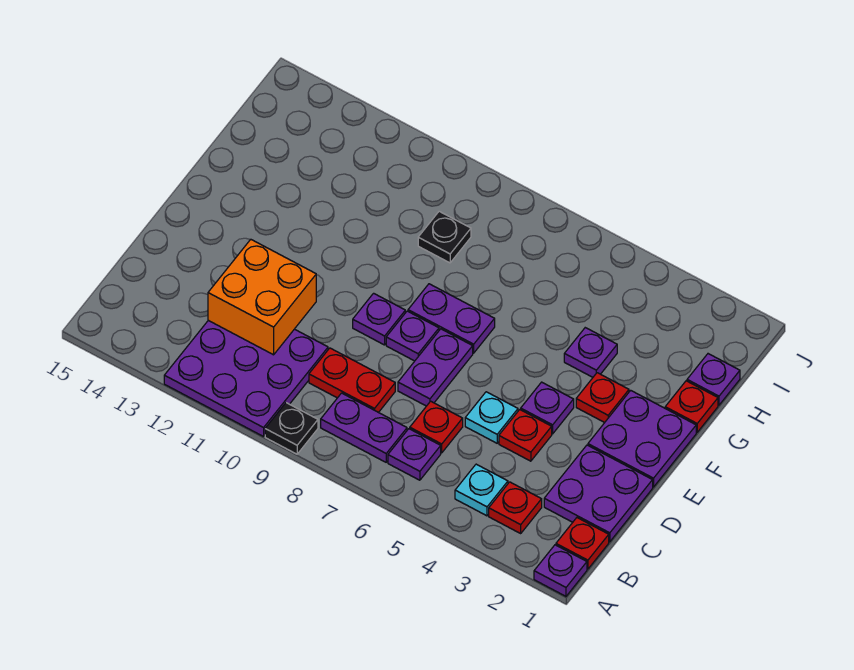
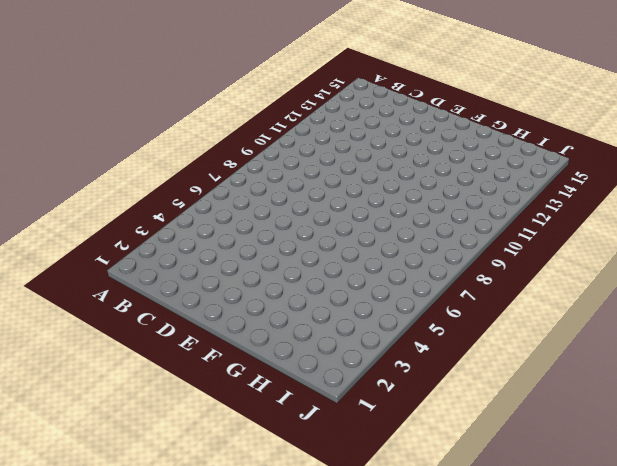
none -> purple plate A1 level 1
none -> black plate A9 level 1
none -> purple plate A10:C12 level 1

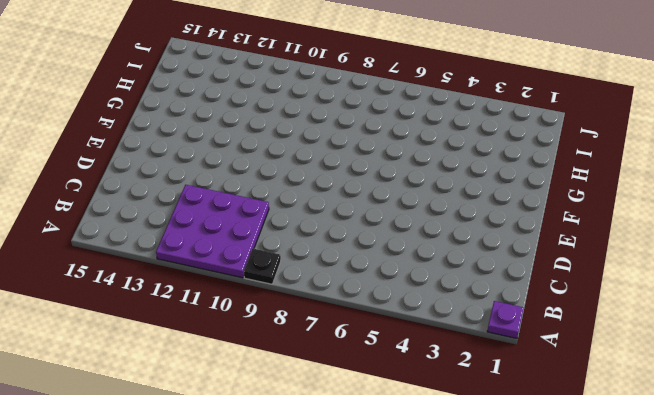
none -> red plate B1 level 1
none -> red plate B3 level 1
none -> cyan plate B4 level 1

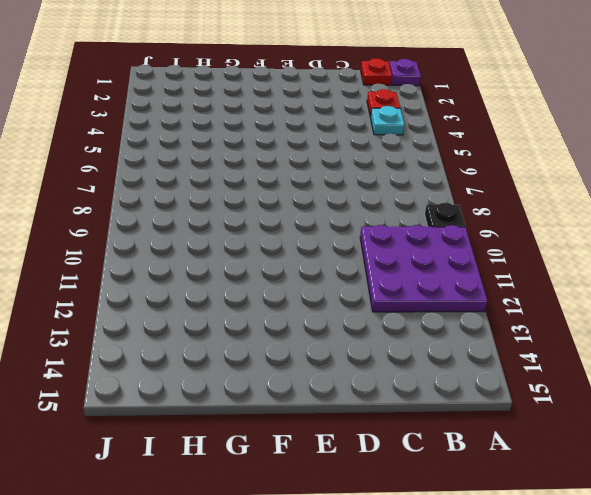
none -> purple plate B6 level 1
none -> purple plate B7:B8 level 1
none -> purple plate C1:D2 level 1

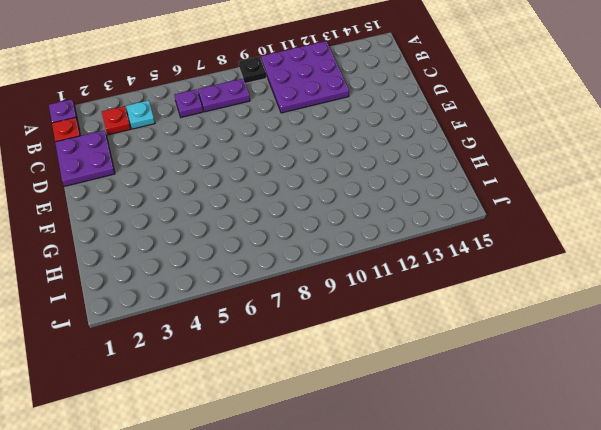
none -> red plate C6 level 1
none -> red plate C8:C9 level 1
none -> red plate D4 level 1

